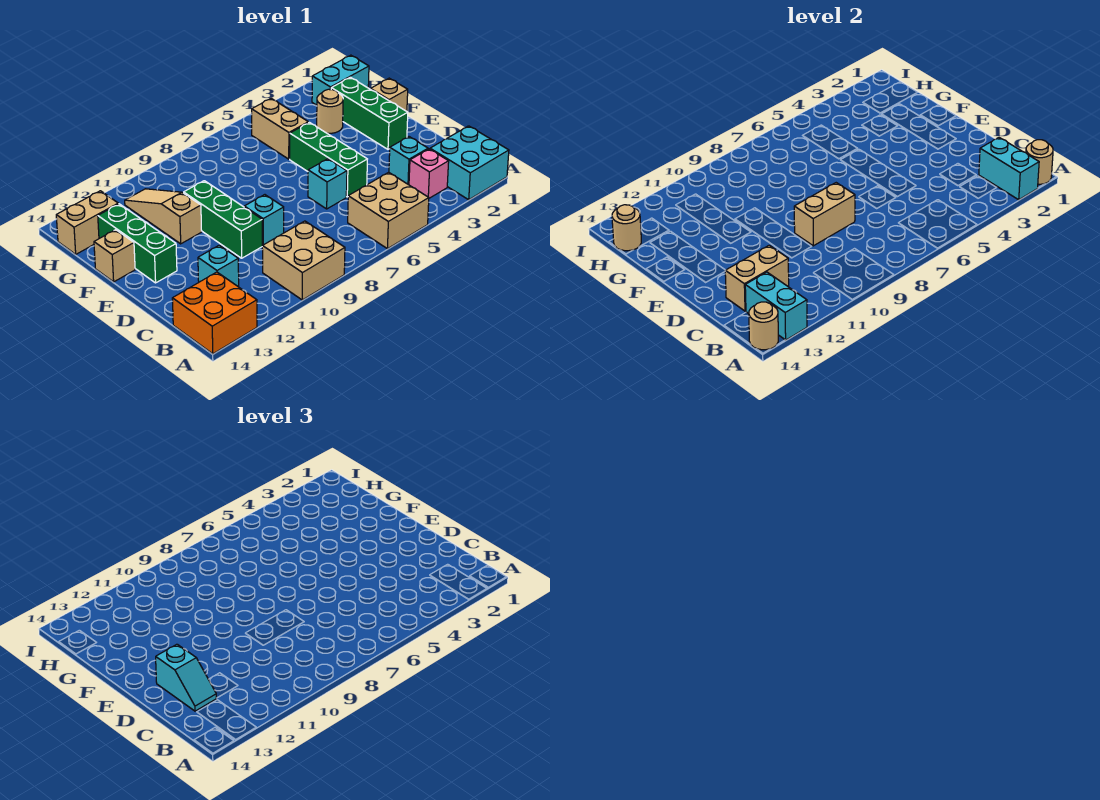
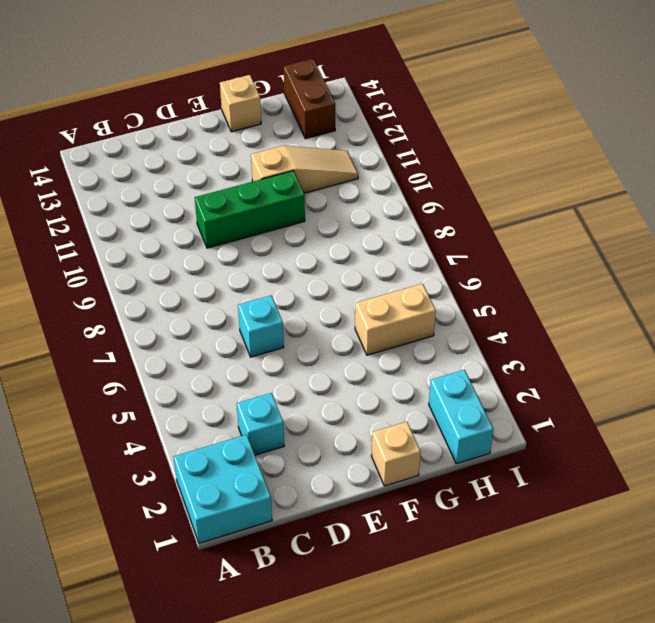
brown brick H13:H14 level 1 -> tan brick H13:H14 level 1
none -> tan brick A5:B6 level 1
none -> tan brick A9:B10 level 1
none -> orange brick A13:B14 level 1

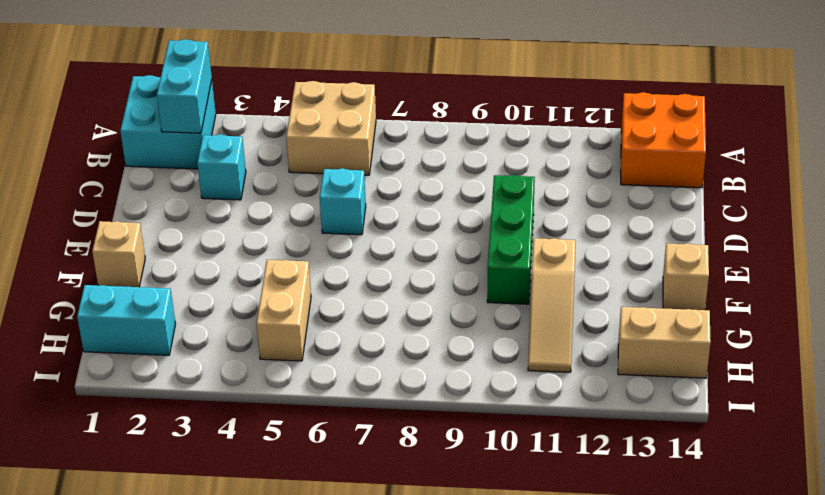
none -> tan brick A9:B10 level 1
none -> pink brick B3 level 1
none -> cyan brick C12 level 1

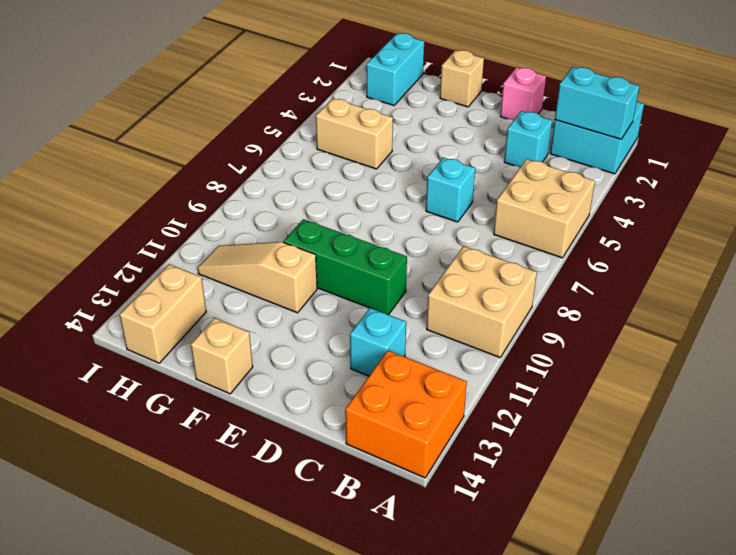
pink brick D1 level 1 -> pink brick B3 level 1
none -> green brick D5:F5 level 1
none -> cyan brick D9 level 1
none -> green brick E2:G2 level 1

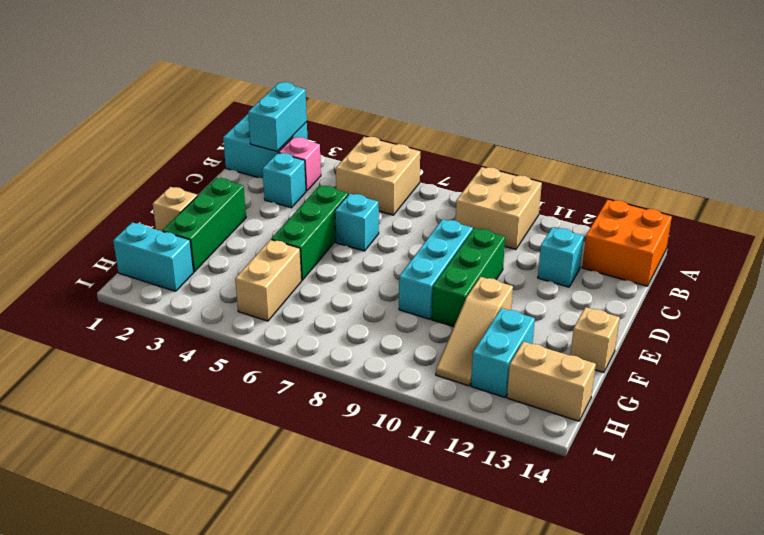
cyan brick D9:F9 level 1 -> cyan brick D9 level 1
cyan brick G12:H12 level 1 -> cyan brick A13:B13 level 2
none -> green brick E13:G13 level 1
none -> tan round brick G3 level 1
none -> tan round brick A1 level 2

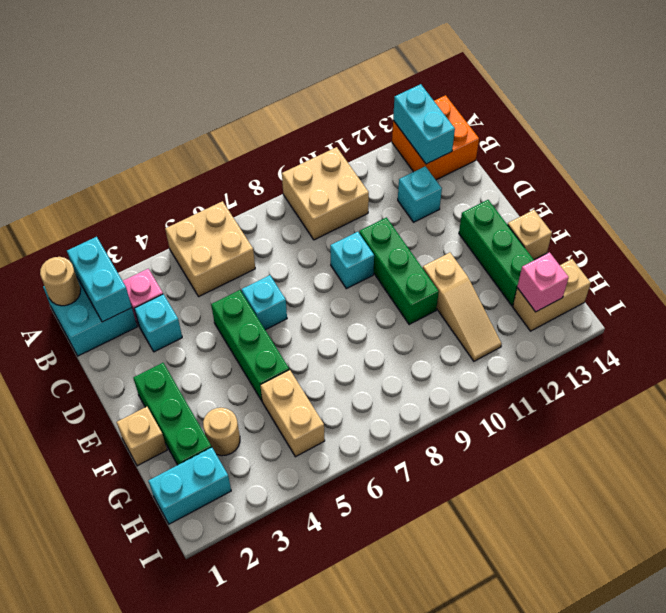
pink brick H13 level 2 -> none
none -> tan round brick A14 level 2
none -> tan brick C12:C13 level 2
none -> tan brick D8:D9 level 2

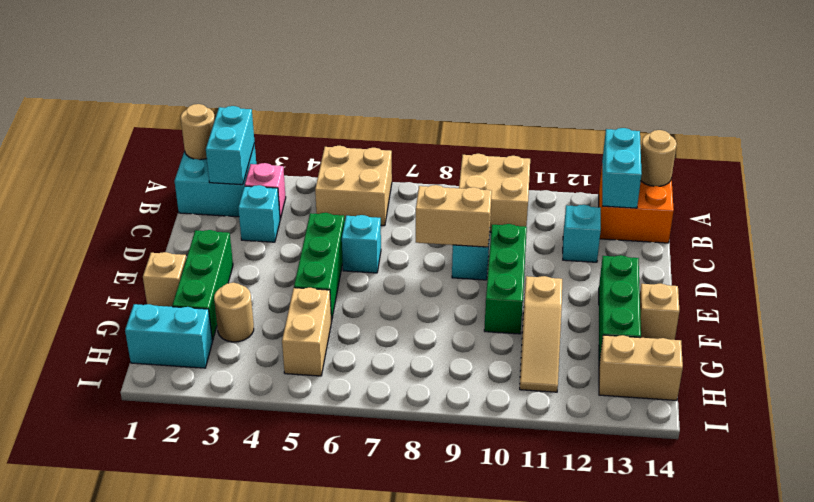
none -> tan brick C12:C13 level 2
none -> tan round brick H14 level 2
none -> cyan slope C13:D13 level 3 top D

